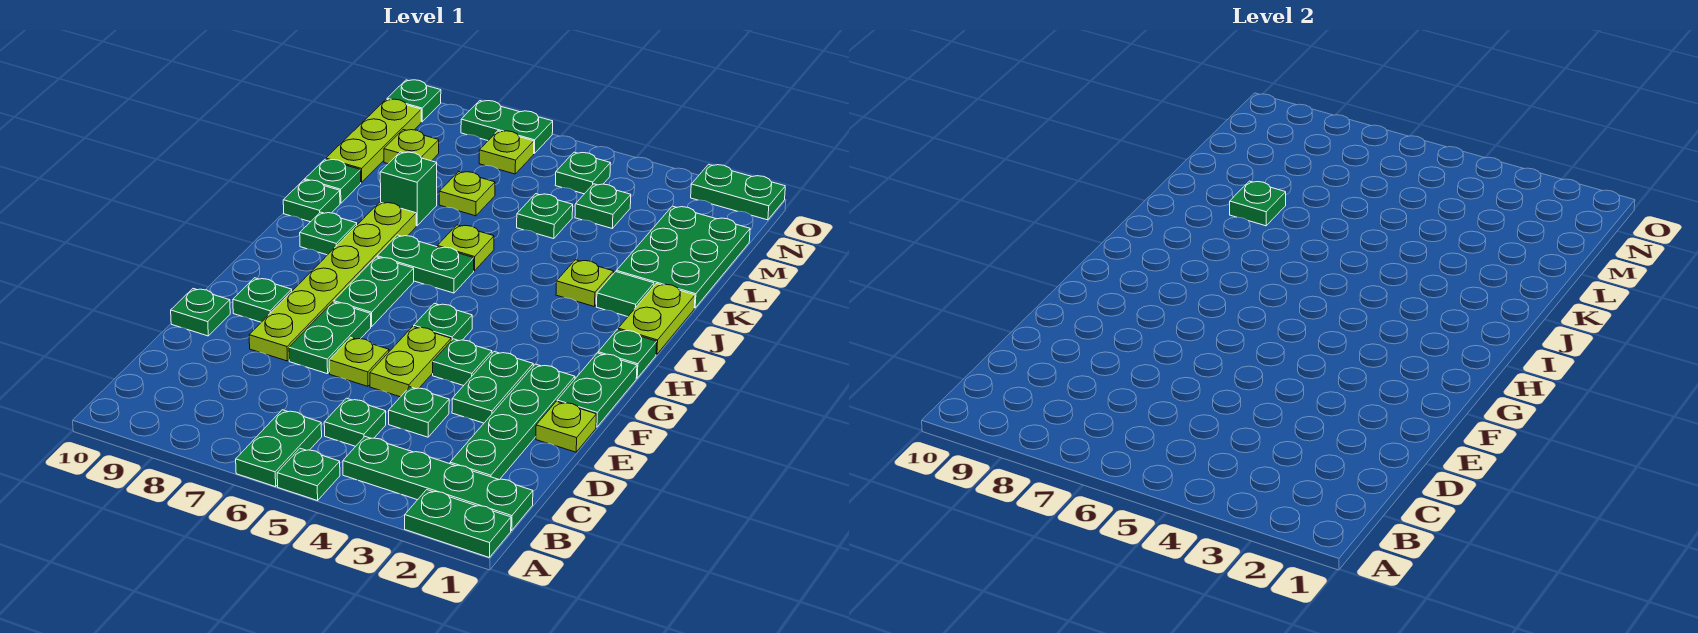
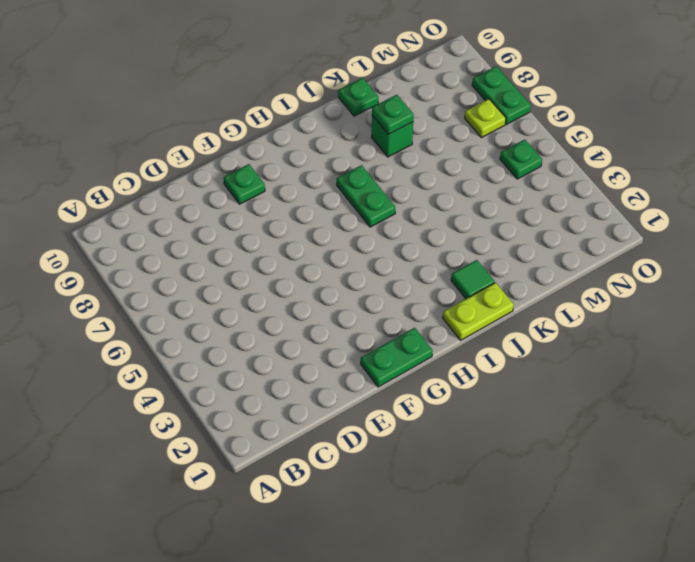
none -> green plate A1:A2 level 1
none -> green plate A5 level 1
none -> green plate A6:B6 level 1
none -> green plate B1:B4 level 1

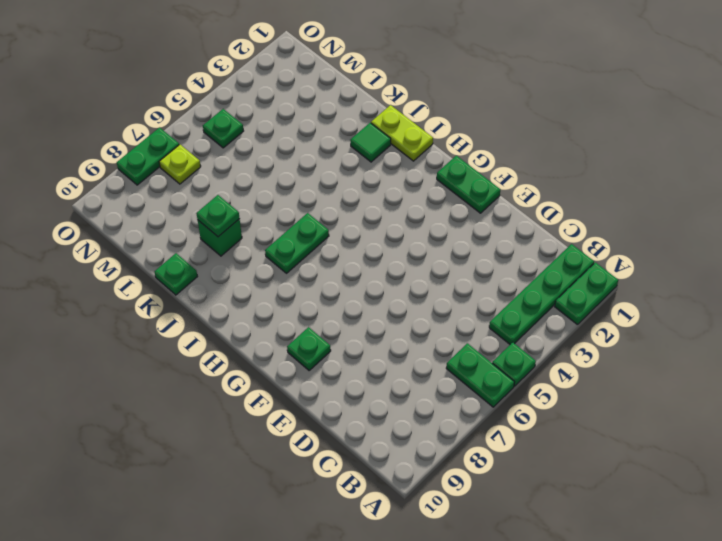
none -> green plate C2:F2 level 1
none -> green plate C5 level 1
none -> green plate D4 level 1
none -> lime plate E1 level 1

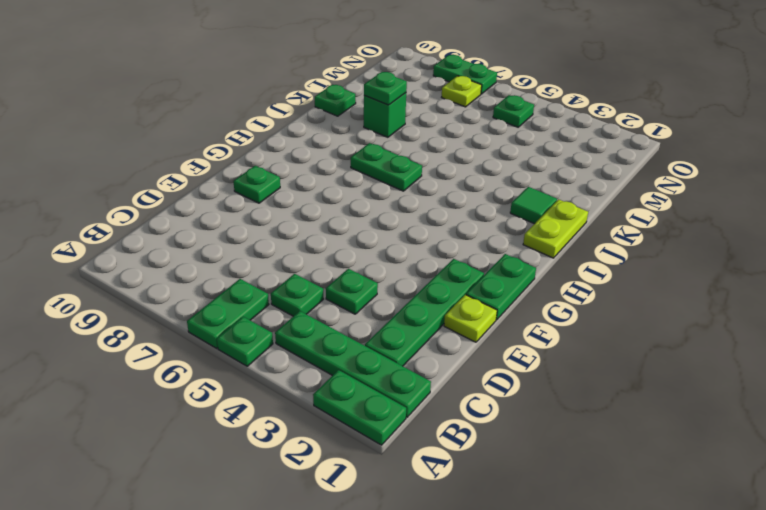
none -> green plate E3:F3 level 1
none -> lime plate E5:F5 level 1
none -> lime plate E6 level 1
none -> green plate E7:F7 level 1

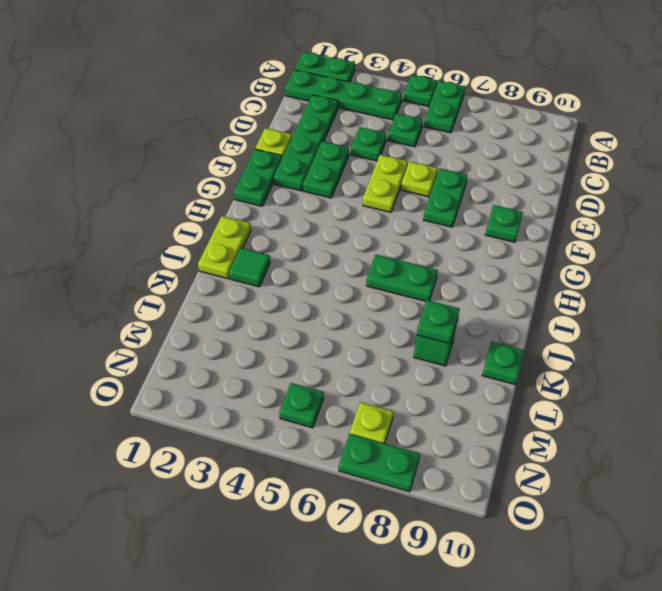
none -> lime plate E8:J8 level 1
none -> green plate E10 level 1
none -> green plate F4 level 1
none -> green plate G5 level 1

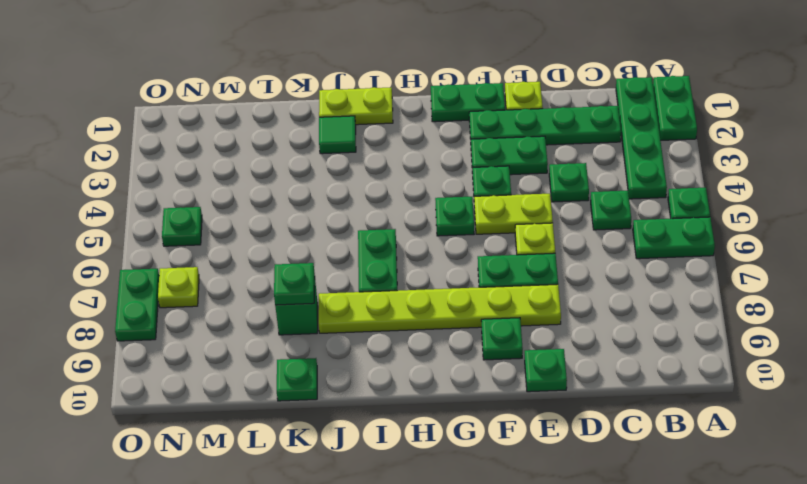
none -> green plate G7:H7 level 1
none -> green plate H1 level 1
none -> green plate I9 level 1
none -> lime plate J3 level 1

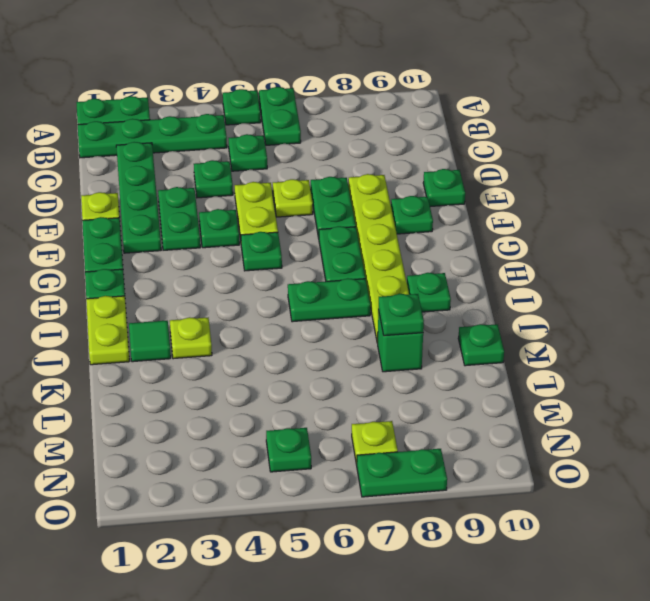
none -> lime plate J6 level 1
none -> green plate J10 level 1
none -> green plate K1:M2 level 1
none -> green plate L5 level 1

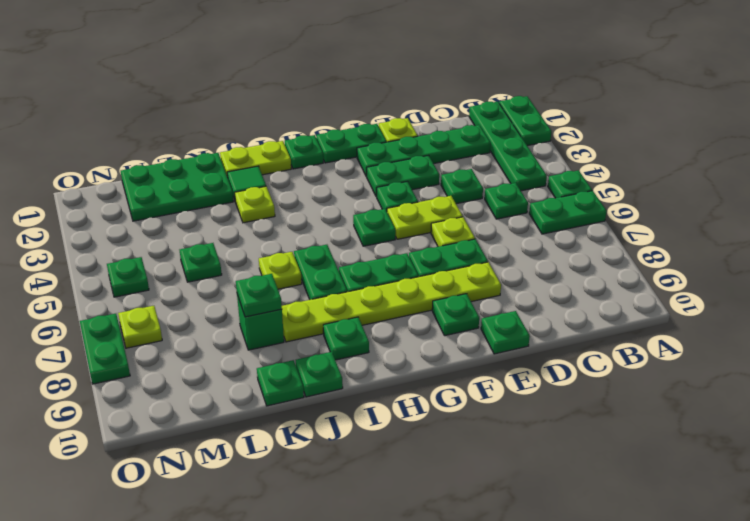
none -> lime plate L7 level 1
none -> lime plate L10:N10 level 1
none -> green plate M4 level 1
none -> lime plate M9 level 1

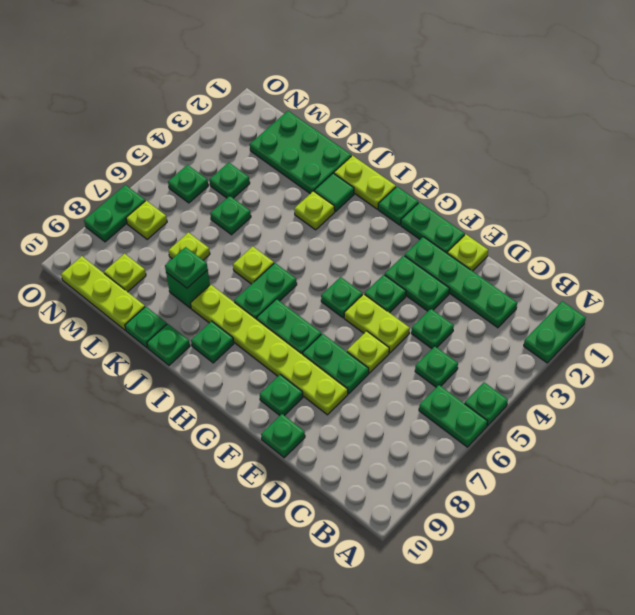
none -> green plate B1:B4 level 1
none -> green plate O1:O2 level 1
none -> green plate O10 level 1

